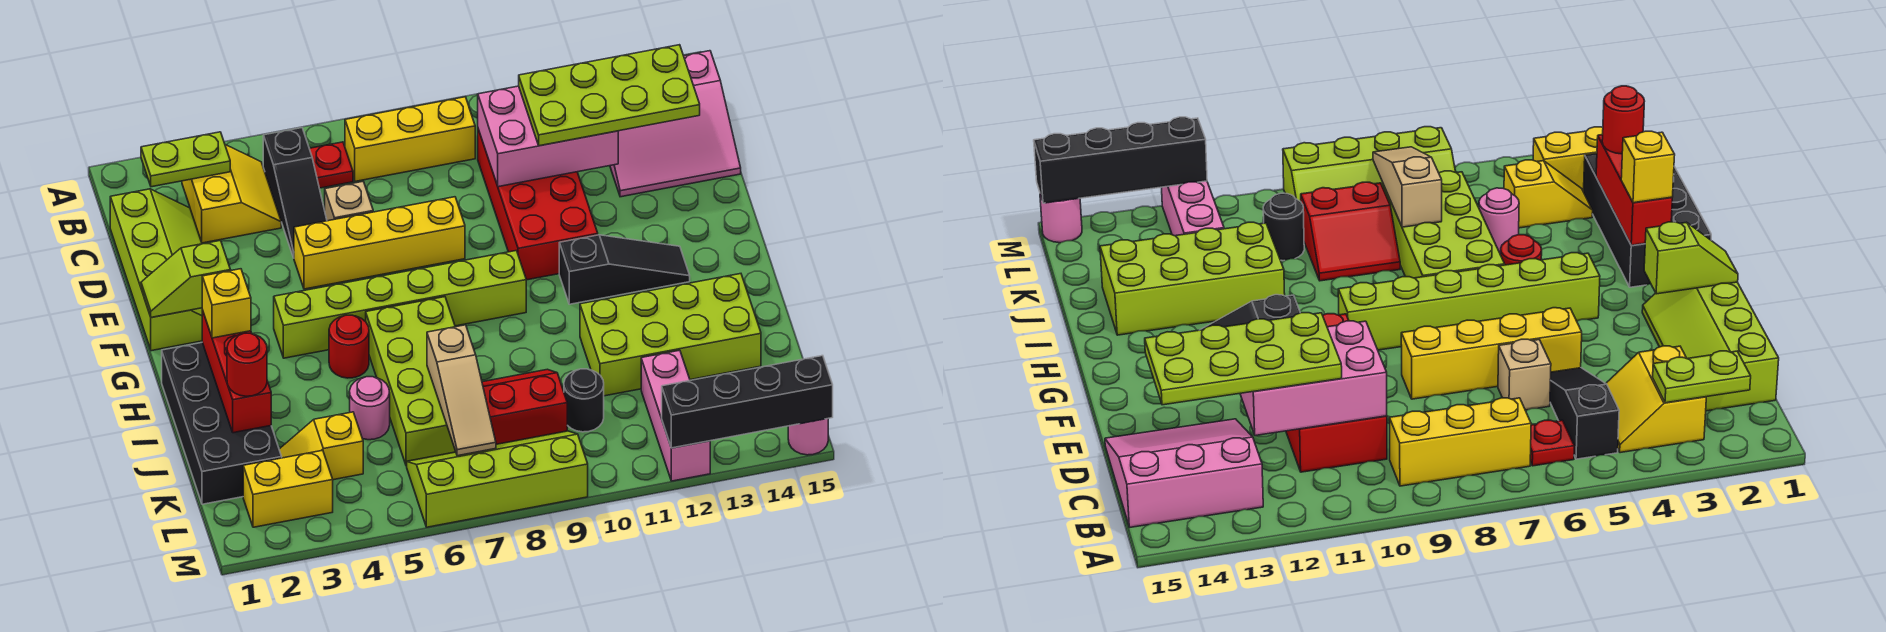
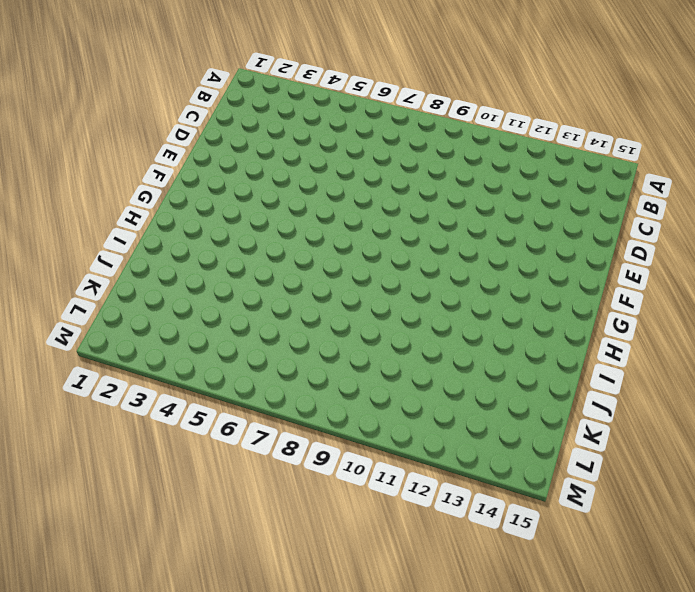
none -> yellow slope B3:C4 level 1 top 3
none -> black slope B5:D5 level 1 top B
none -> red plate B6 level 1
none -> yellow brick B7:B9 level 1

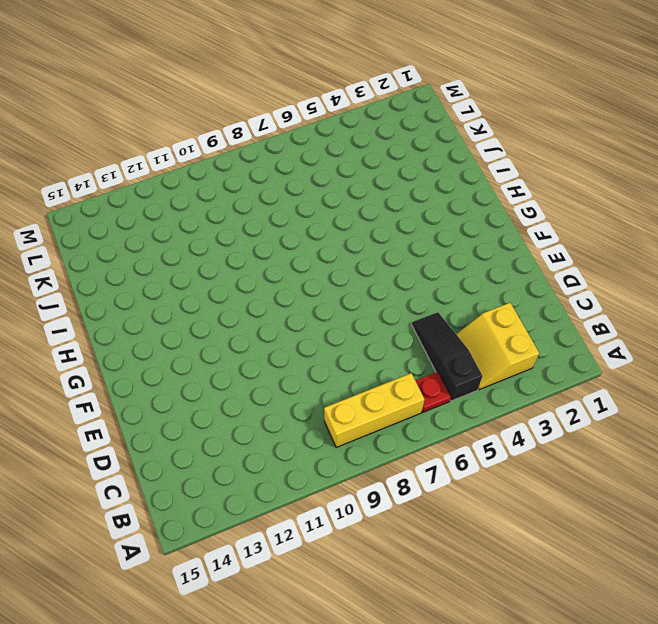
none -> pink slope B13:D15 level 1 top B
none -> lime slope C1:F2 level 1 top 1
none -> red brick C10:F11 level 1
none -> tan brick D6 level 1

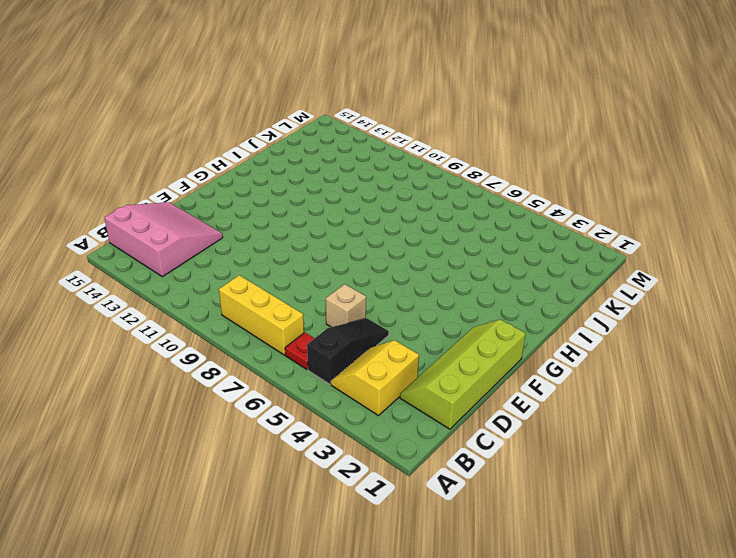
none -> red brick C10:F11 level 1
none -> yellow brick E5:E8 level 1
none -> lime brick G4:G9 level 1
none -> black slope G11:G13 level 1 top 11

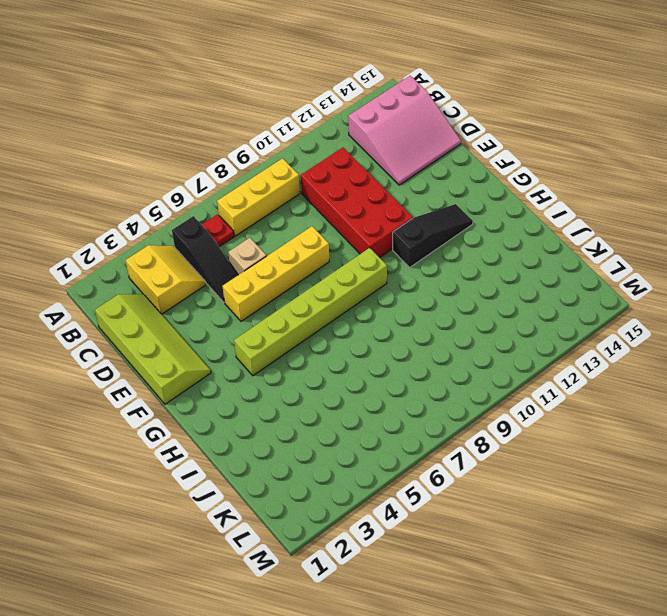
none -> black brick H1:K2 level 1
none -> red round brick H5 level 1
none -> lime brick H6:K7 level 1
none -> lime brick I11:J14 level 1

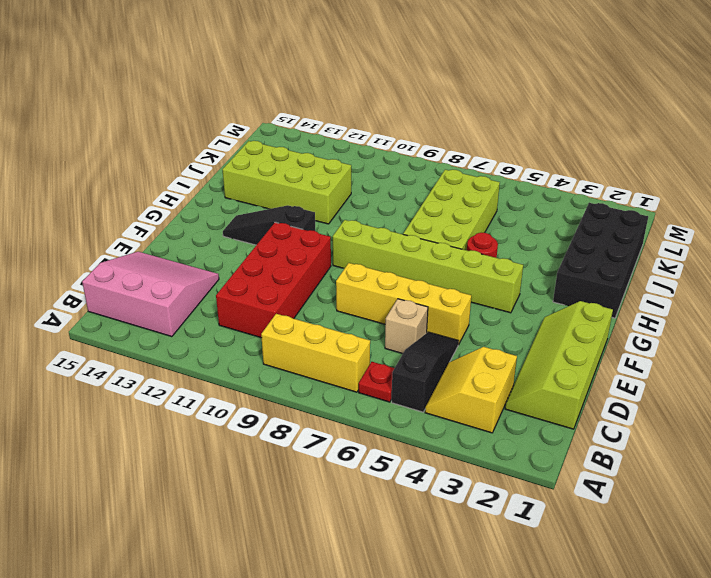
none -> pink round brick J5 level 1
none -> red slope J8:K9 level 1 top K
none -> yellow slope K3:K4 level 1 top 4
none -> black round brick K10 level 1

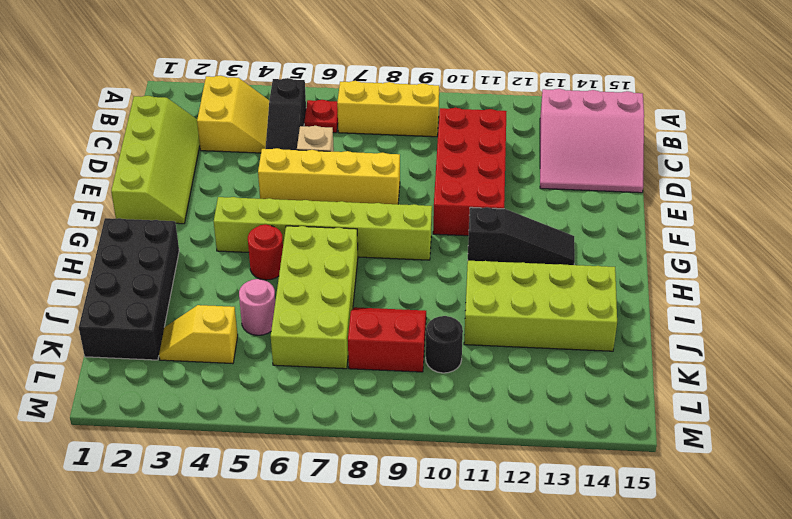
none -> pink brick K12:M12 level 1
none -> yellow brick L2:L3 level 1
none -> lime slope L6:M9 level 1 top M
none -> pink round brick M15 level 1

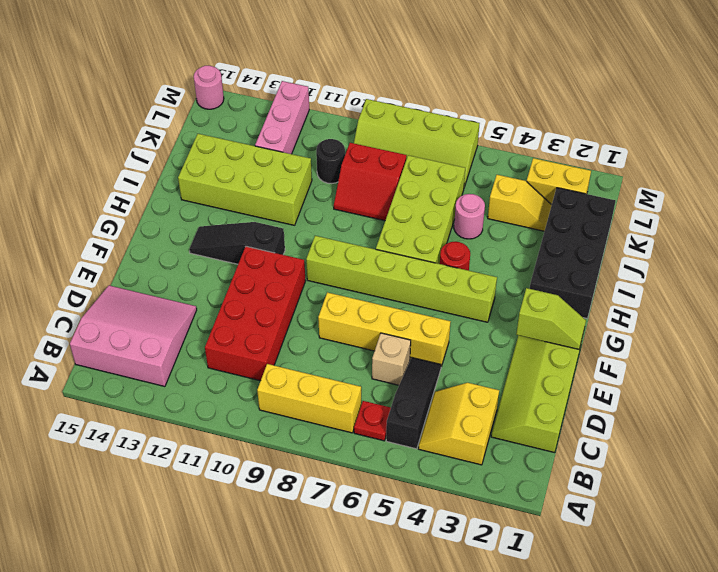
none -> lime plate B2:B3 level 2
none -> pink brick C10:D12 level 2
none -> red brick H2:J2 level 2
none -> tan slope J7:L7 level 2 top J

